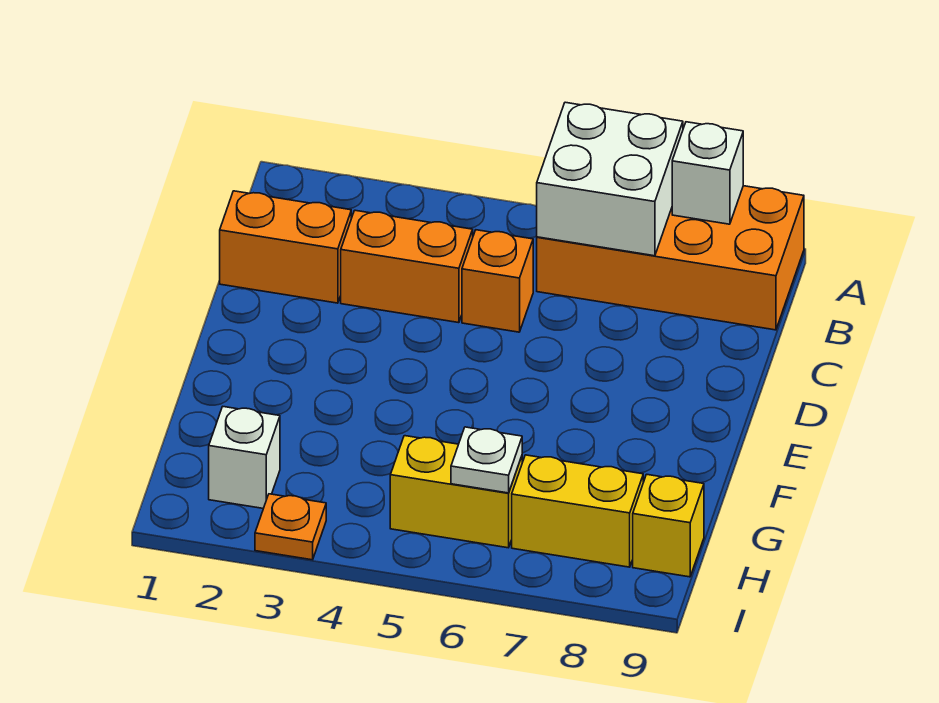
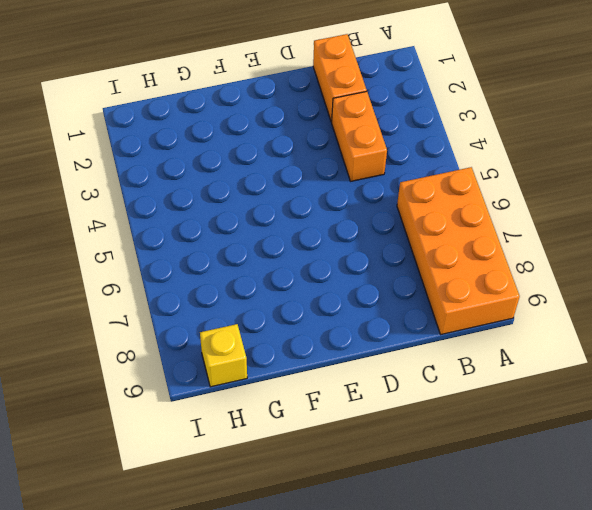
none -> orange brick C5 level 1
none -> white brick H2 level 1
none -> yellow brick H5:H6 level 1

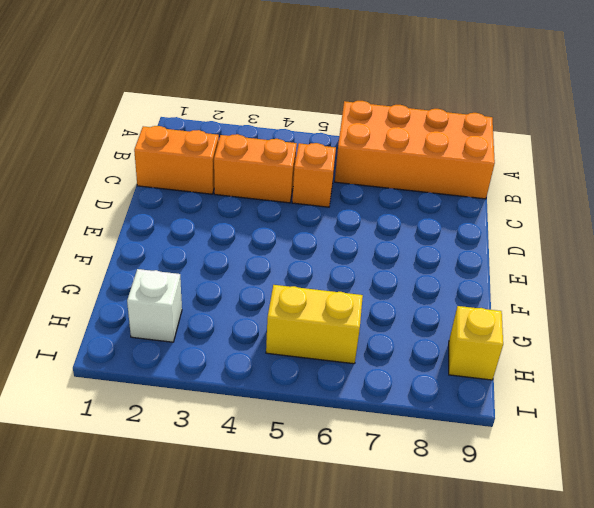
none -> yellow brick H7:H8 level 1
none -> orange plate I3 level 1
none -> white brick A6:B7 level 2

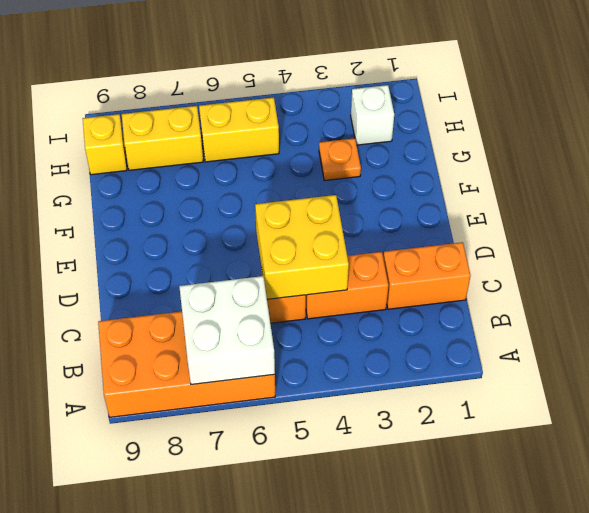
yellow brick C4:D5 level 2 -> none
orange plate G3 level 1 -> orange plate I3 level 1
none -> white brick A8 level 2
none -> white plate H6 level 2

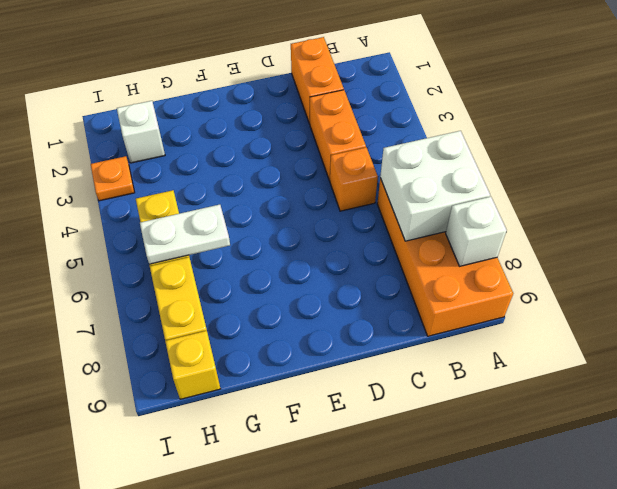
white plate G6:H6 level 2 -> white plate H6 level 2

